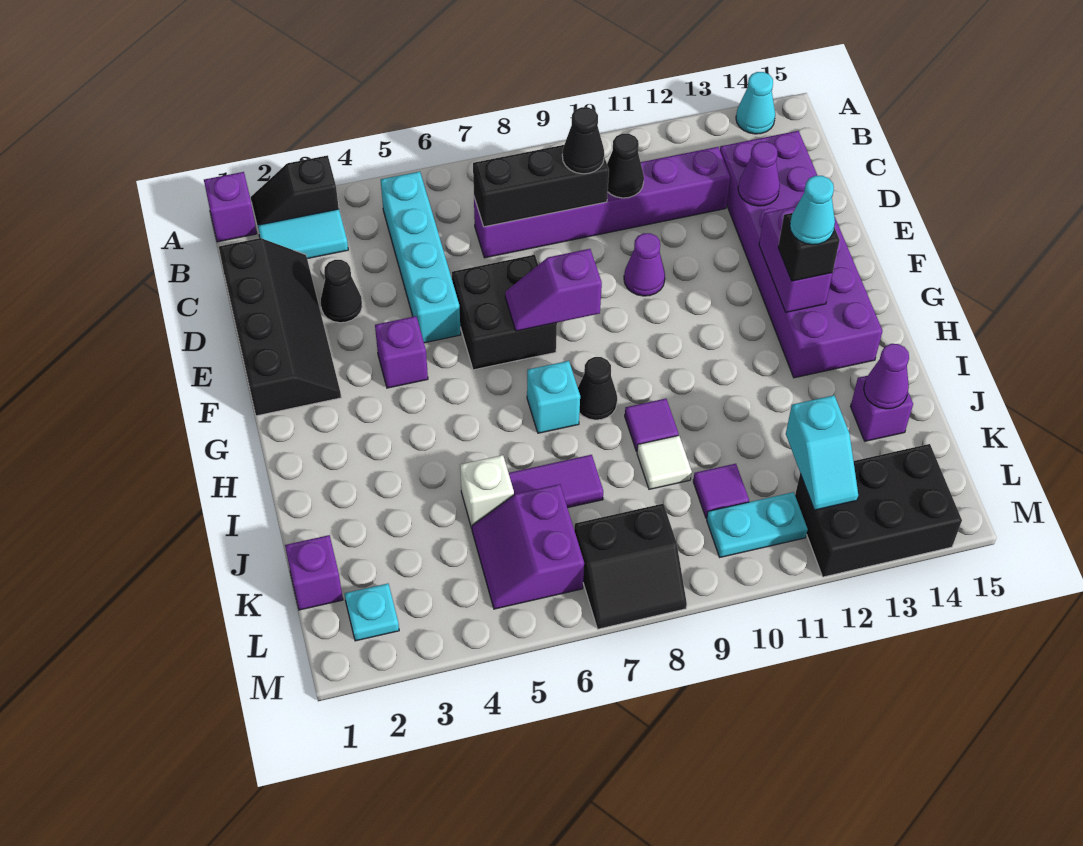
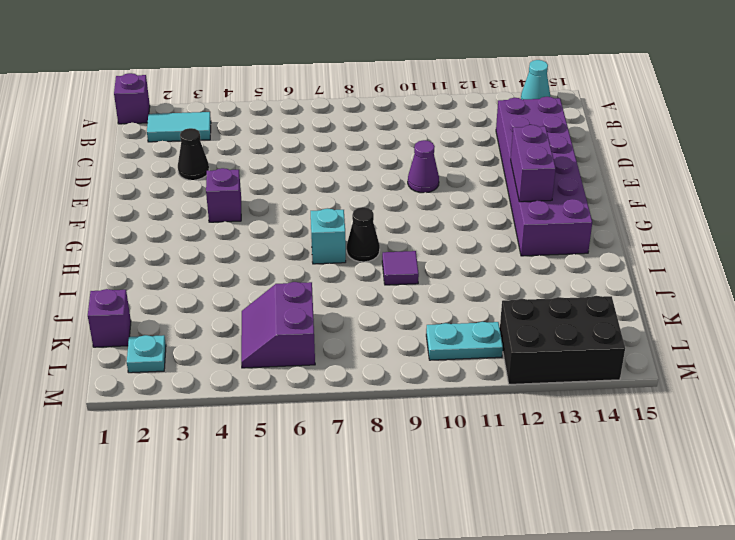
none -> black slope A2:A3 level 1 top 3
none -> cyan brick B5:E5 level 1
none -> black slope C1:F2 level 1 top 1
none -> purple brick C7:C12 level 1

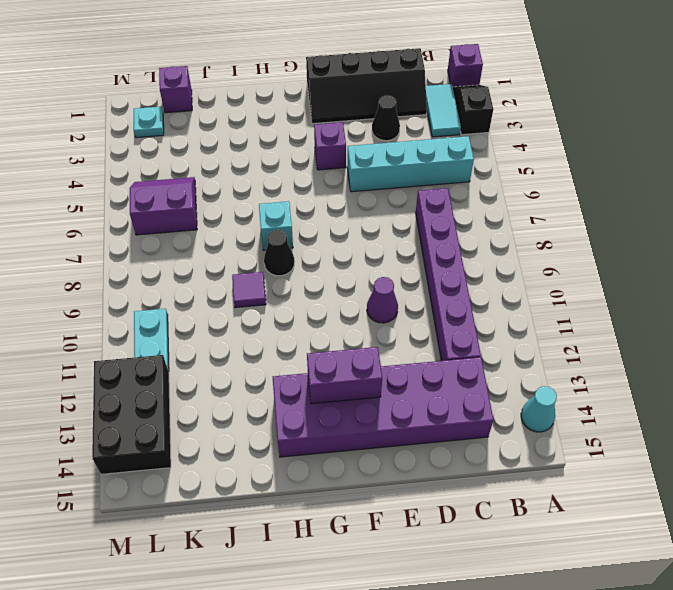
none -> black brick E6:F7 level 1
none -> white brick J5 level 1
none -> purple tile J6:J7 level 1
none -> white tile J9 level 1

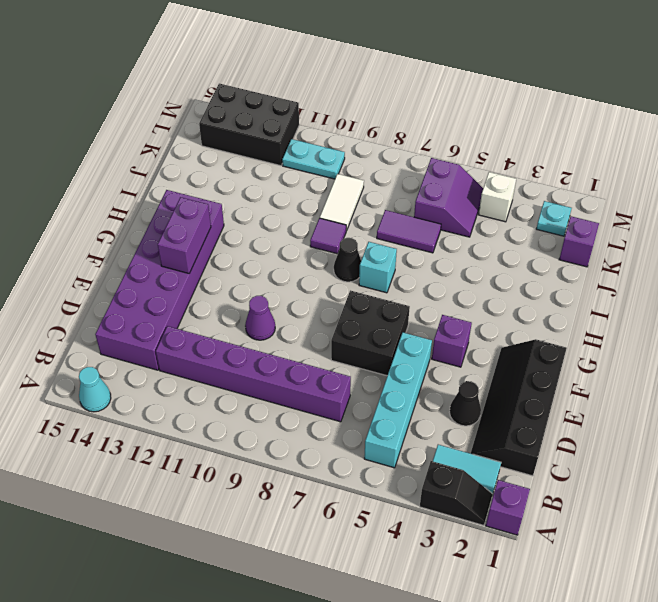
white tile J9:K9 level 1 -> white tile J9 level 1
white brick L4 level 1 -> white brick J5 level 1
none -> purple brick J14 level 1
none -> purple tile K10 level 1
none -> black slope L7:M8 level 1 top L
none -> black brick C7:C9 level 2

